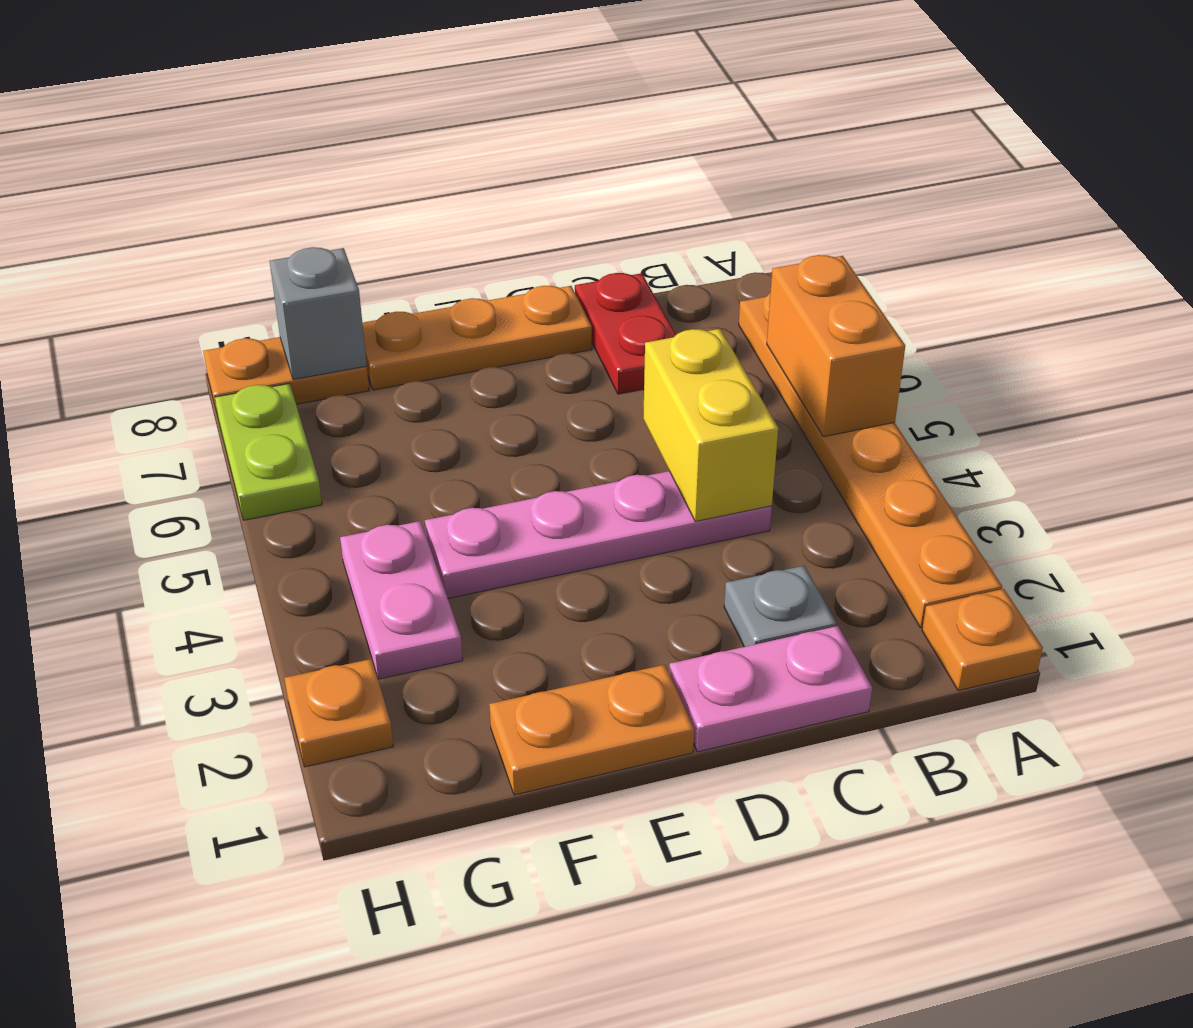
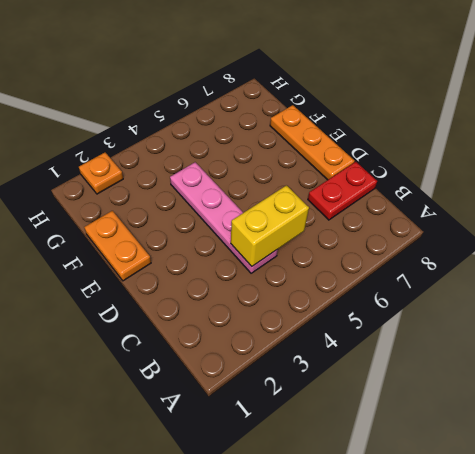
none -> orange plate A1 level 1
none -> orange plate A2:A7 level 1
none -> pink plate C1:D1 level 1

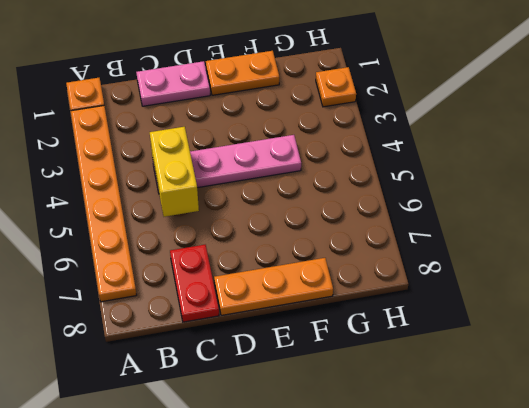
none -> grey plate C2 level 1
none -> pink plate G3:G4 level 1
none -> orange plate G8:H8 level 1

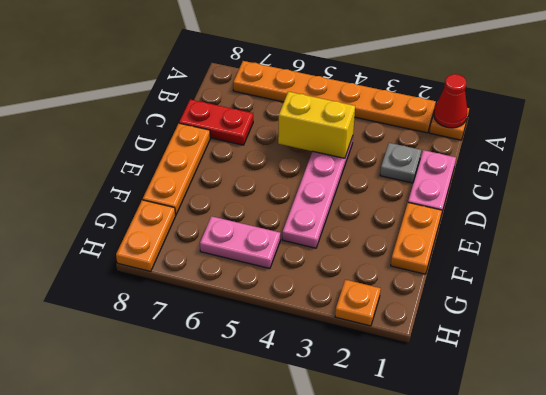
red cone A1 level 2 -> none
pink plate G5:G6 level 1 -> pink plate G3:G4 level 1
none -> lime plate H6:H7 level 1
none -> orange brick A5:A6 level 2
none -> grey brick G8 level 2

